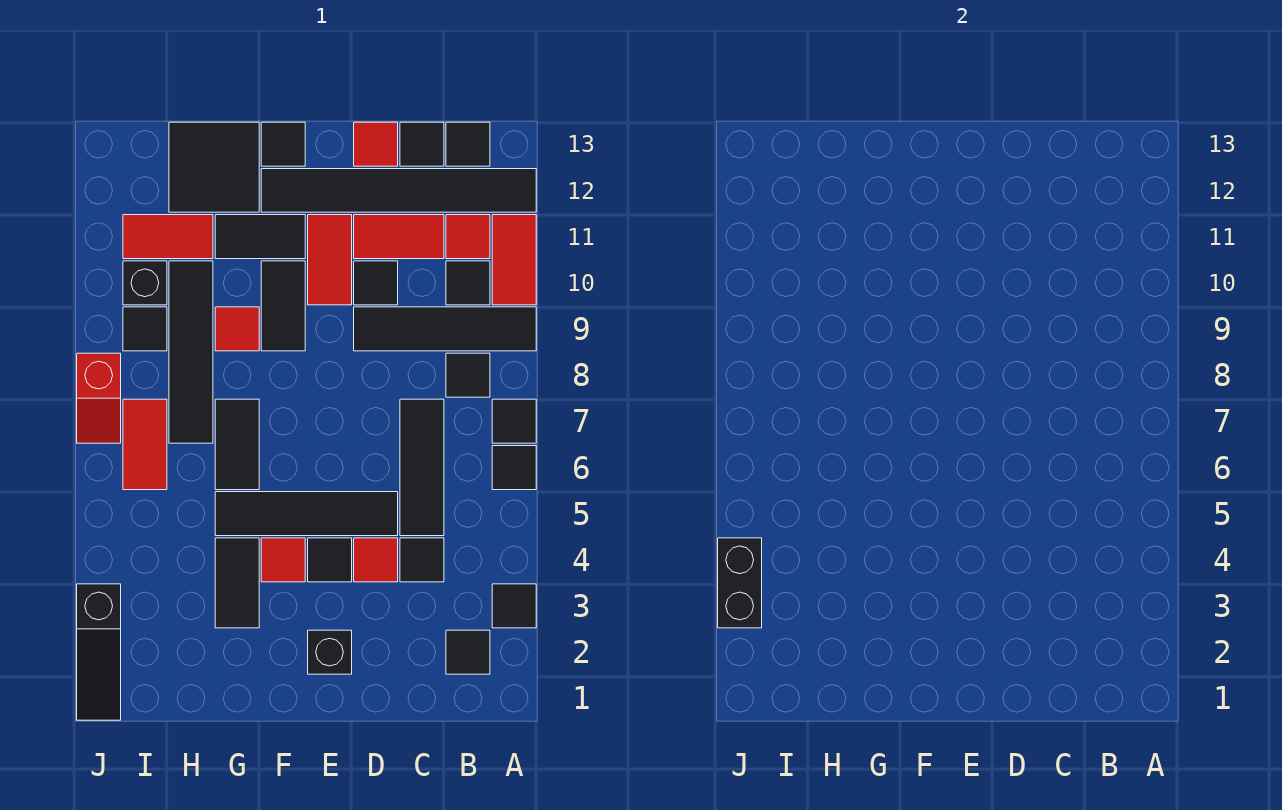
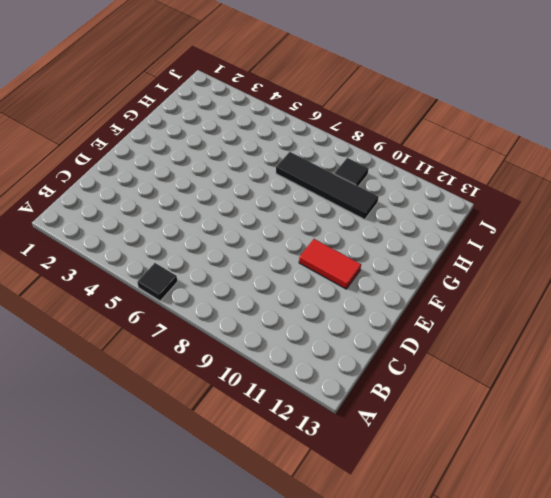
none -> black tile A3 level 1
none -> black tile A7 level 1
none -> black tile A9:D9 level 1
none -> red tile A10:A11 level 1

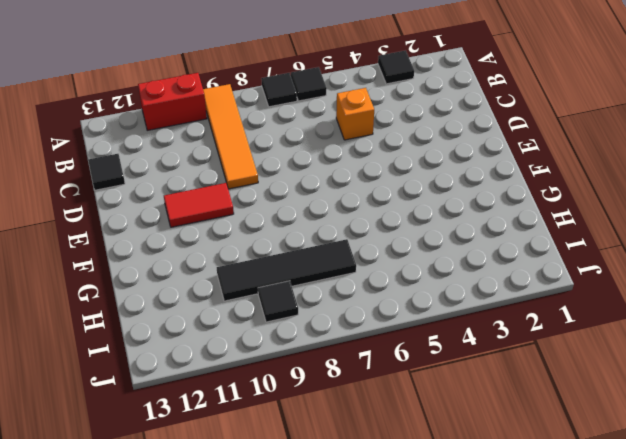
orange tile A9:D9 level 1 -> black tile A9:D9 level 1
red brick A10:A11 level 1 -> red tile A10:A11 level 1
orange brick C5 level 1 -> black tile C5:C7 level 1
none -> black tile A12:F12 level 1
none -> black tile B2 level 1
none -> black tile B8 level 1
none -> black tile B10 level 1

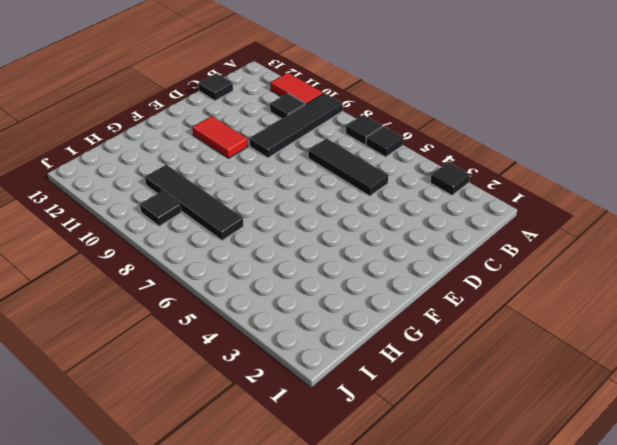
none -> black tile A12:F12 level 1
none -> black tile B2 level 1
none -> black tile B8 level 1
none -> red tile B11 level 1

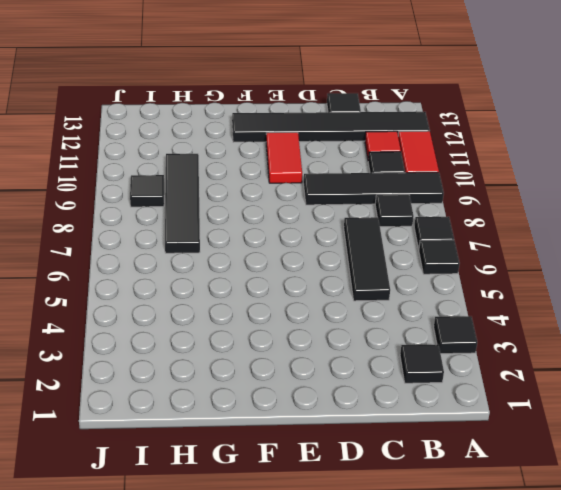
none -> black tile B13 level 1
none -> black tile C4 level 1
none -> red tile C11:D11 level 1
none -> red tile D4 level 1

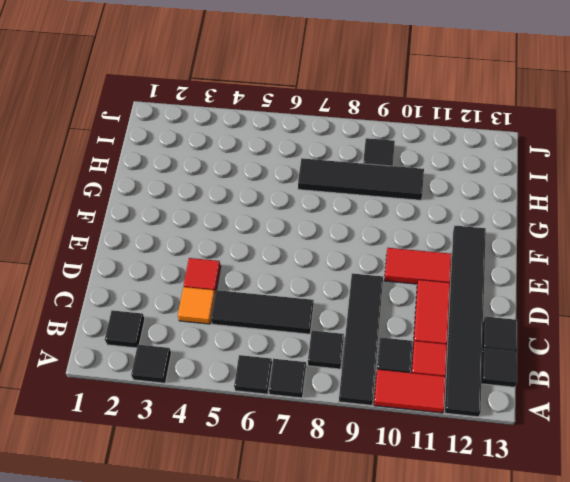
orange tile C4 level 1 -> black tile C4 level 1
none -> black tile D5:G5 level 1
none -> black tile D10 level 1
none -> red tile D13 level 1
none -> black brick E2 level 1

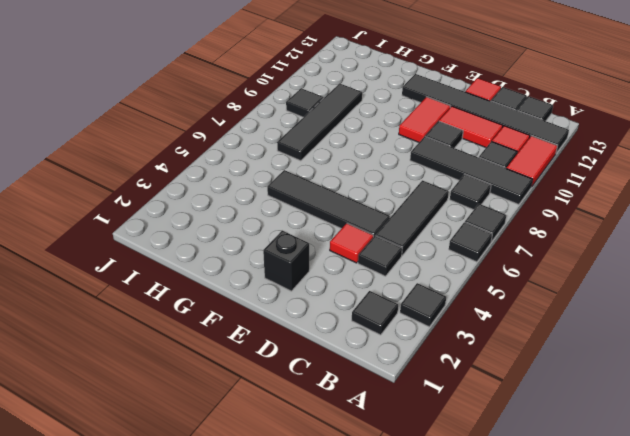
none -> black tile E4 level 1
none -> red tile F4 level 1
none -> black tile F9:F10 level 1
none -> black tile F11:G11 level 1

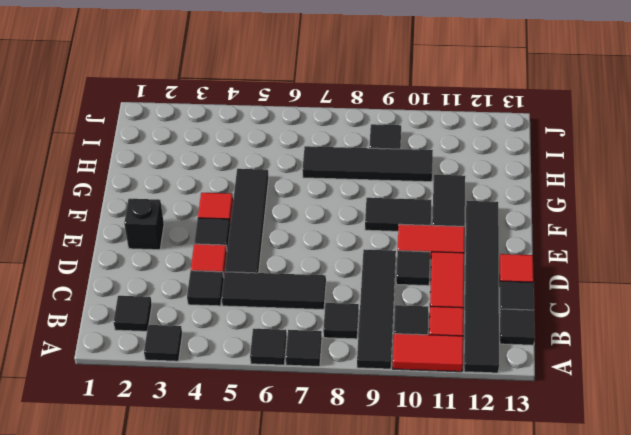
none -> black tile F13 level 1
none -> black tile G3:G4 level 1
none -> black tile G6:G7 level 1
none -> red tile G9 level 1

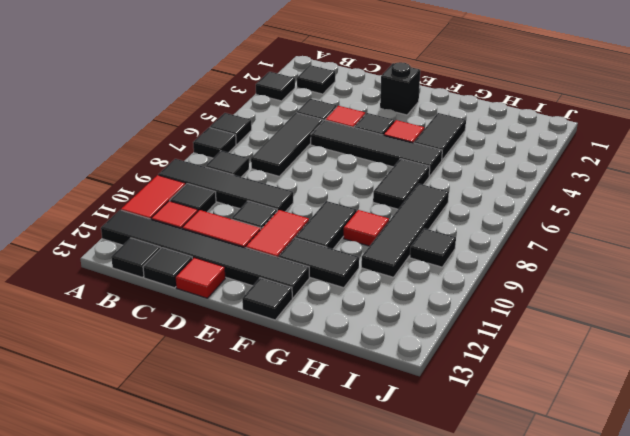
none -> black tile G12:H13 level 1
none -> red tile H11:I11 level 1
none -> red tile I6:I7 level 1
none -> black brick I10 level 1

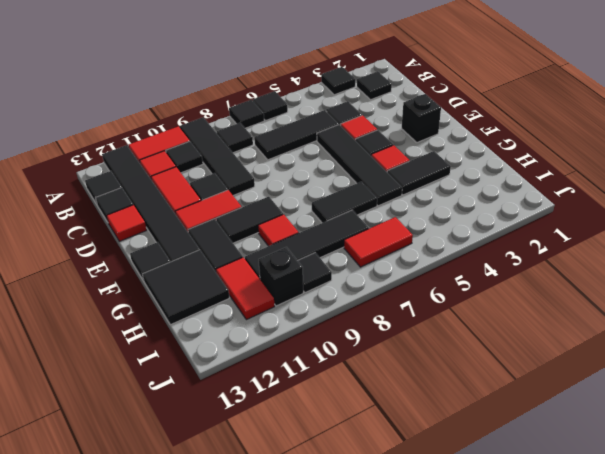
none -> black slope J1:J3 level 1 top 3
none -> red slope J7:J8 level 1 top 8
none -> black brick J3:J4 level 2

